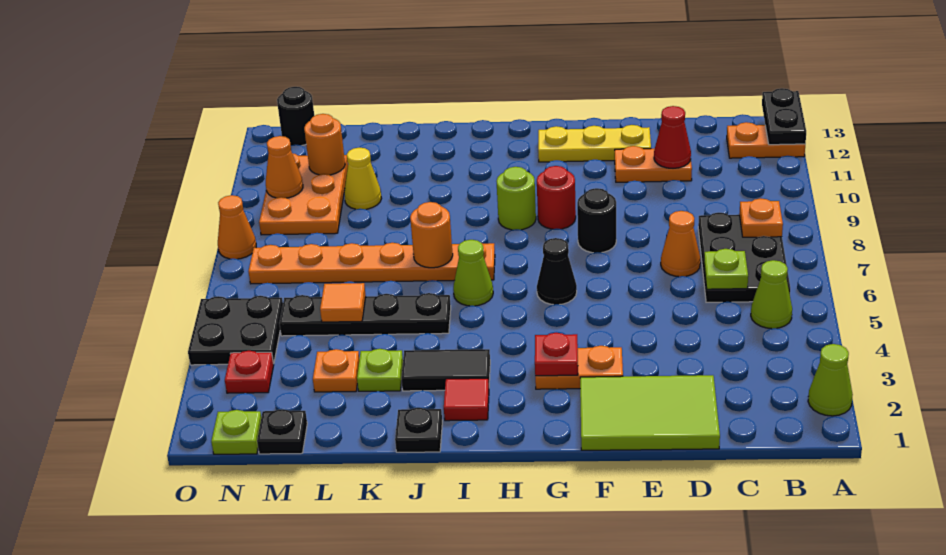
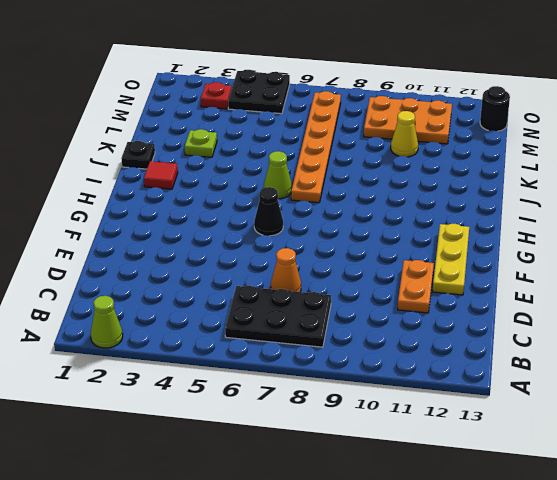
none -> orange plate A12:B12 level 1
none -> lime cone B5 level 1
none -> lime tile D1:F2 level 1
none -> orange plate F3:G3 level 1

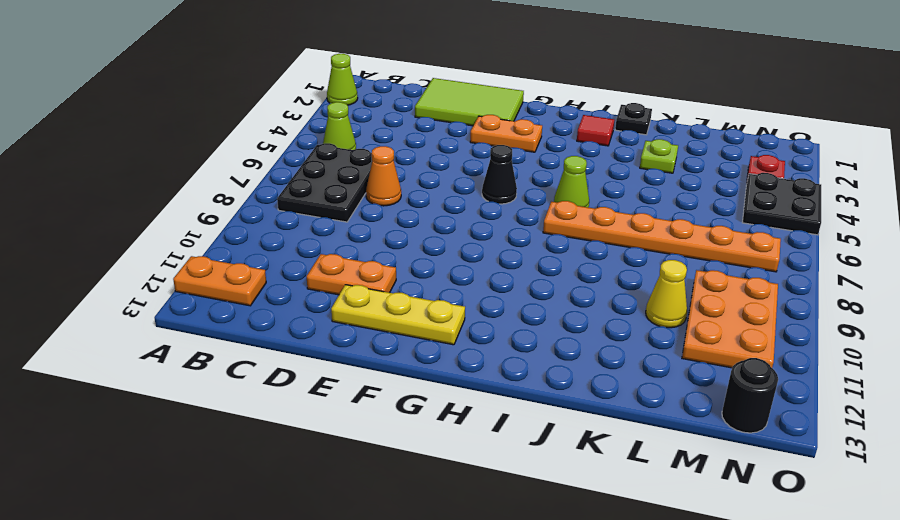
none -> black round brick F8 level 1
none -> red round brick G9 level 1
none -> lime round brick H9 level 1
none -> black tile I3:J3 level 1

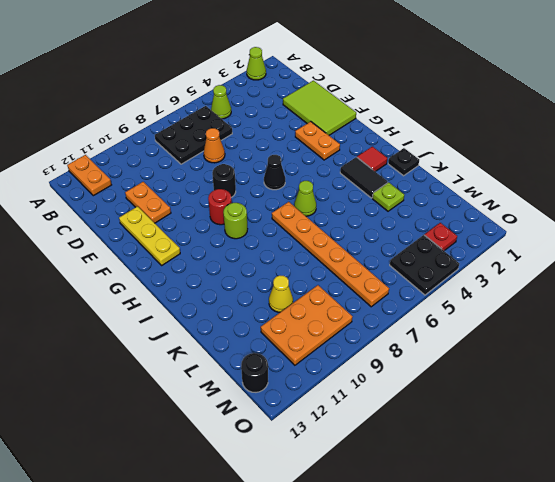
none -> black plate J5:M5 level 1
none -> orange plate L3 level 1
none -> black plate M1 level 1
none -> lime plate N1 level 1

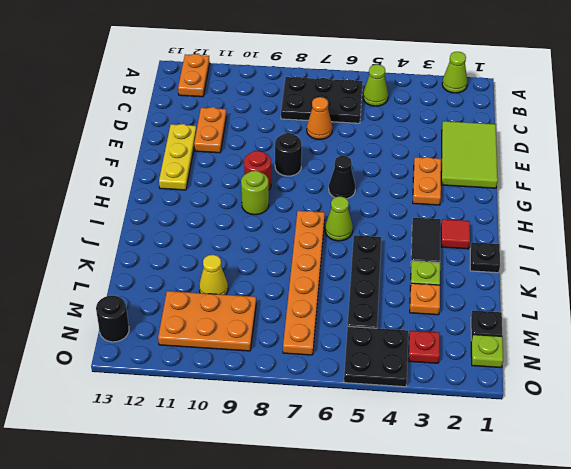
none -> orange cone O8 level 1
none -> black plate A12:A13 level 2
none -> orange plate B8 level 2
none -> lime plate C6 level 2

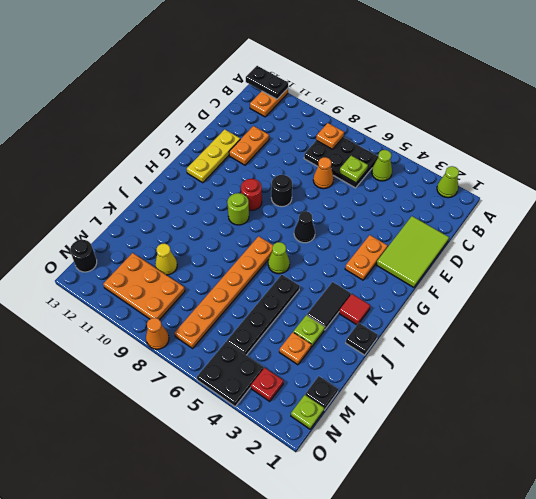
none -> red cone D11 level 2
none -> red plate G3 level 2
none -> orange round brick J7 level 2
none -> orange tile L5 level 2

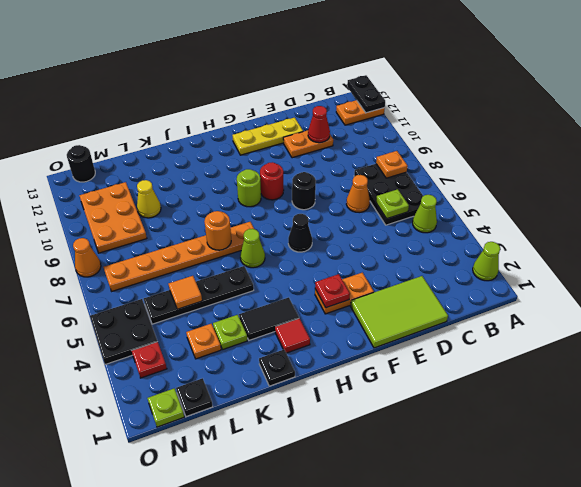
none -> orange round brick M11 level 2
none -> orange cone N10 level 2

